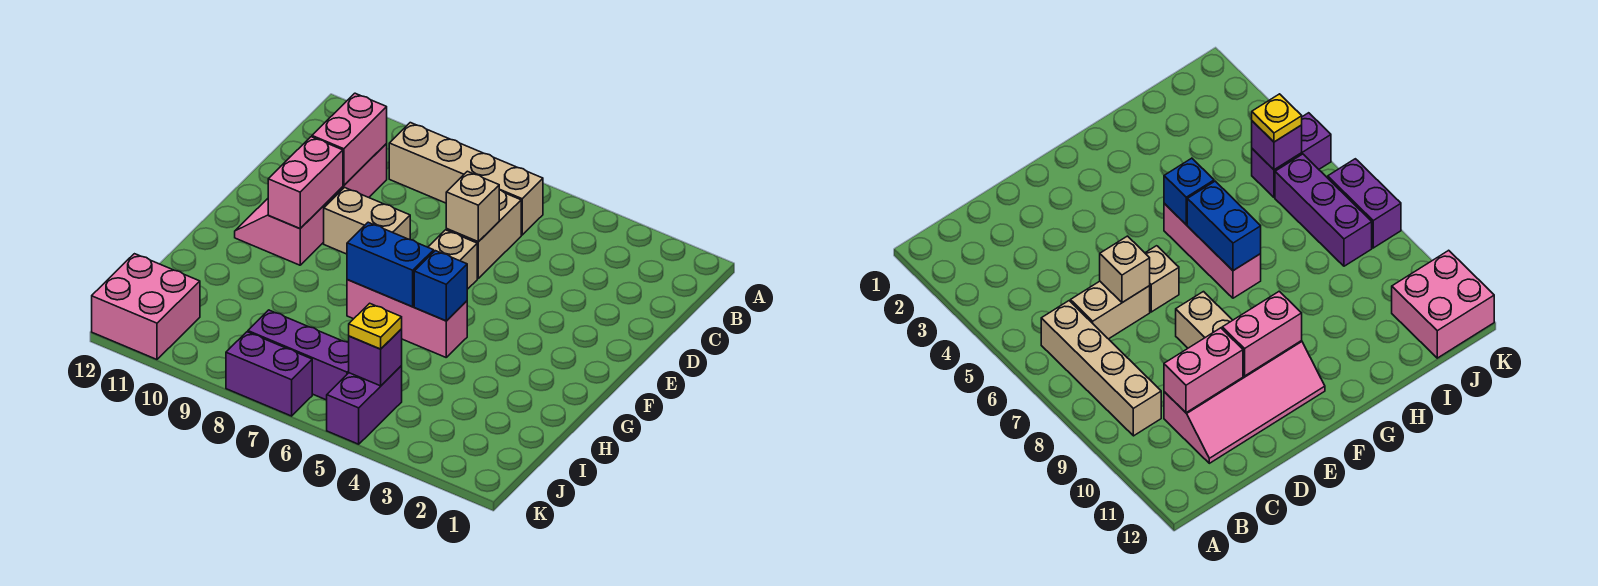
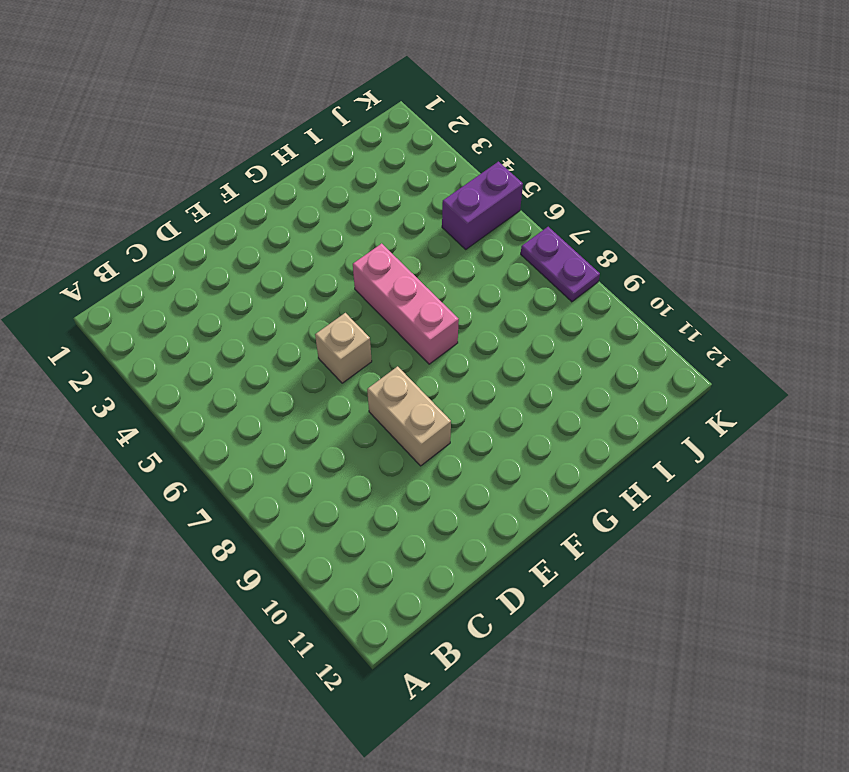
purple plate K7:K8 level 1 -> purple brick K7:K8 level 1
none -> tan brick B6:B9 level 1
none -> tan brick C6:D6 level 1
none -> pink slope C10:F11 level 1 top 10

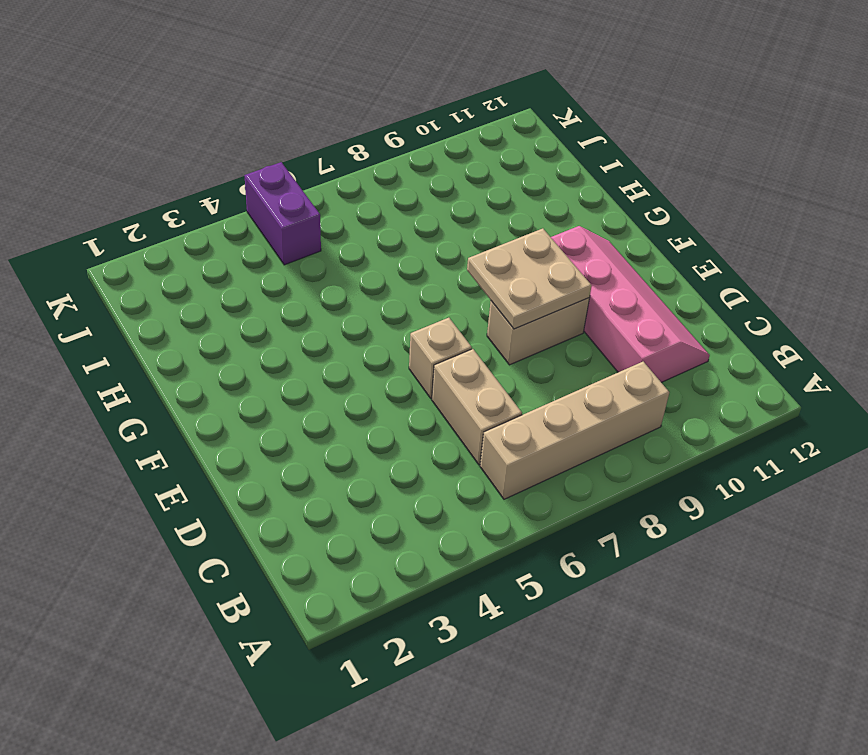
tan plate E8:F9 level 2 -> none
none -> pink brick G5:G7 level 1
none -> purple brick J6:J8 level 1
none -> pink brick J11:K12 level 1

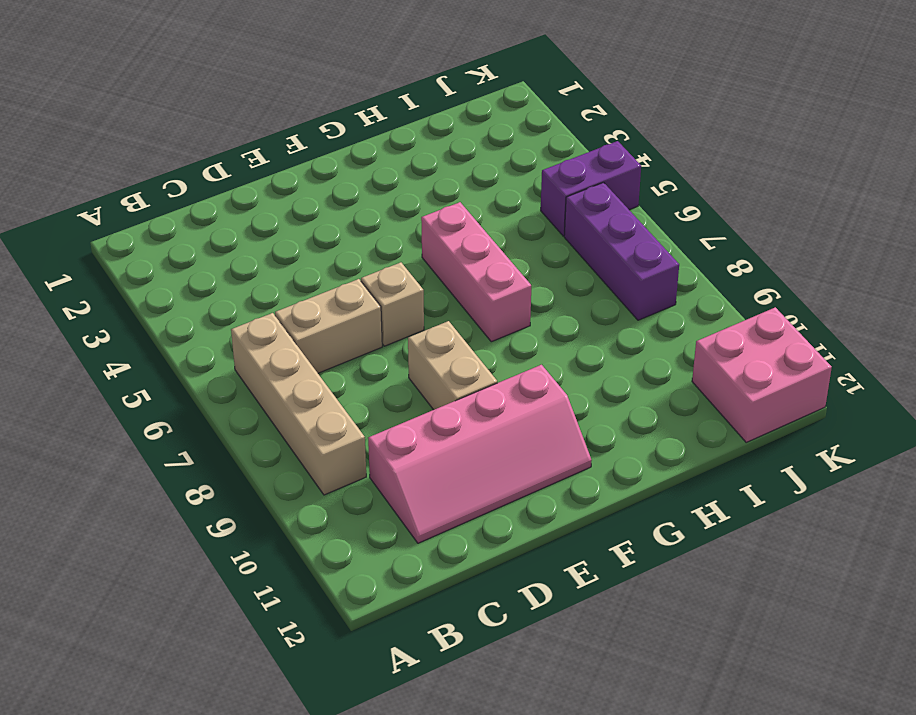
none -> purple brick K7:K8 level 1
none -> pink brick C10:D10 level 2
none -> tan brick D6 level 2

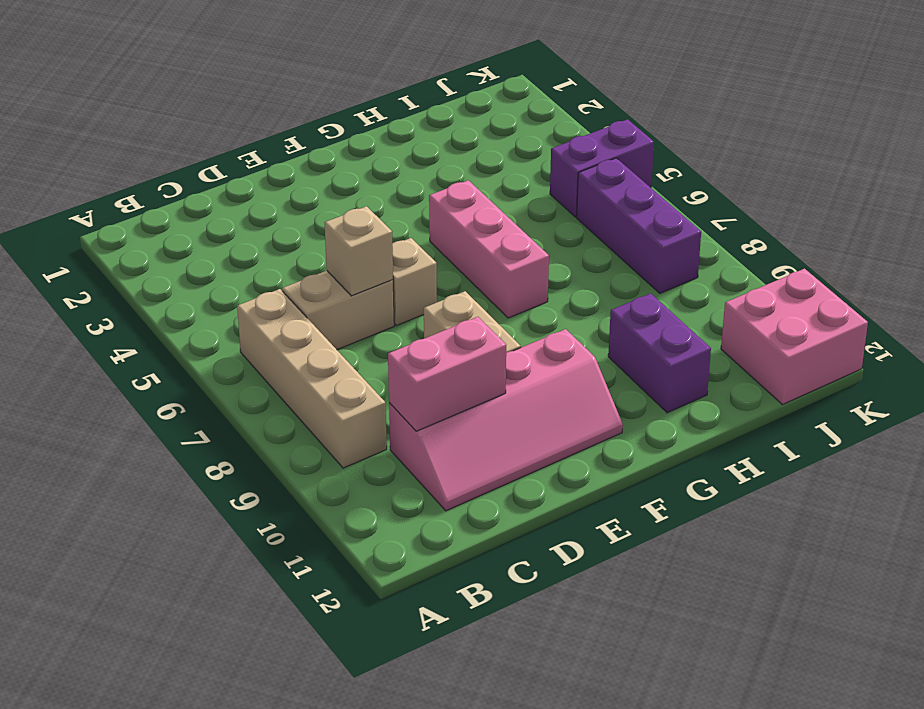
purple brick H10:H11 level 1 -> purple brick K7:K8 level 1
none -> pink brick E10:F10 level 2
none -> blue brick G5 level 2
none -> blue brick G6:G7 level 2

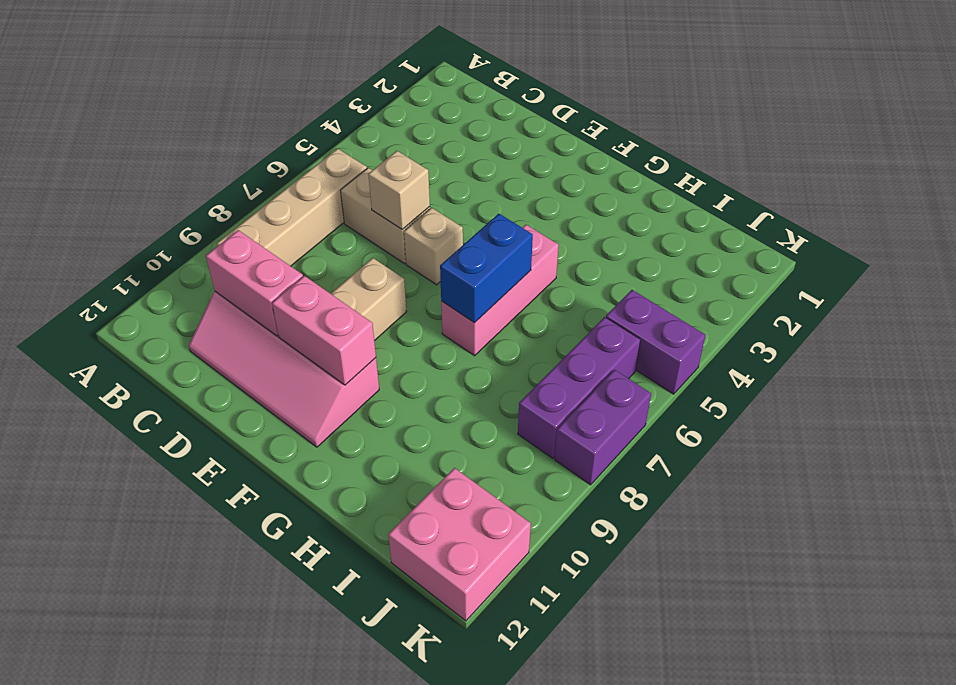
none -> blue brick G5 level 2
none -> purple brick J5 level 2
none -> yellow plate J5 level 3

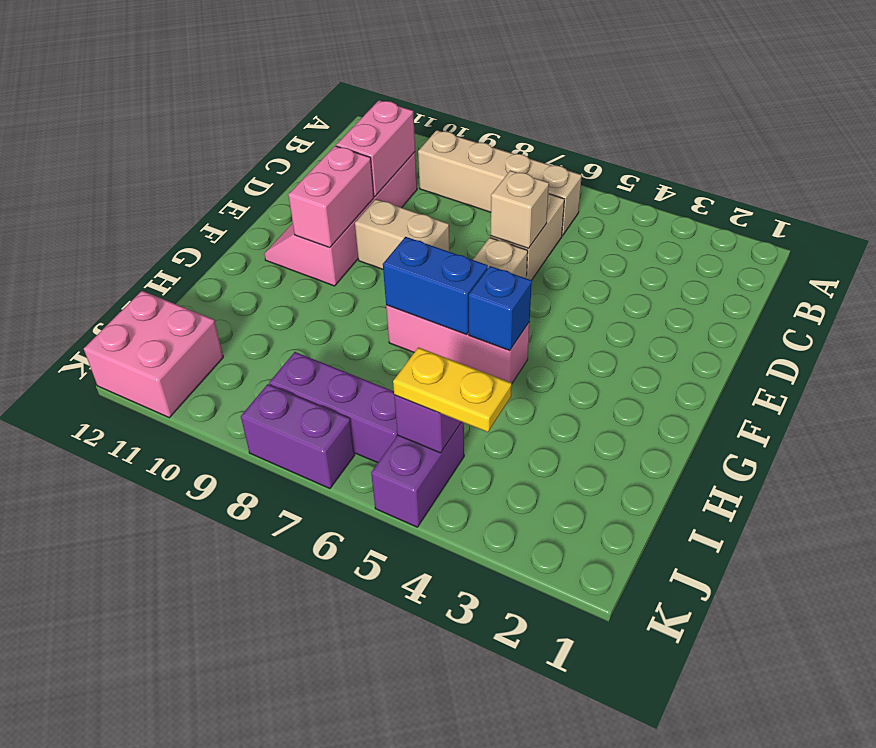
yellow plate J4:J5 level 3 -> yellow plate J5 level 3

